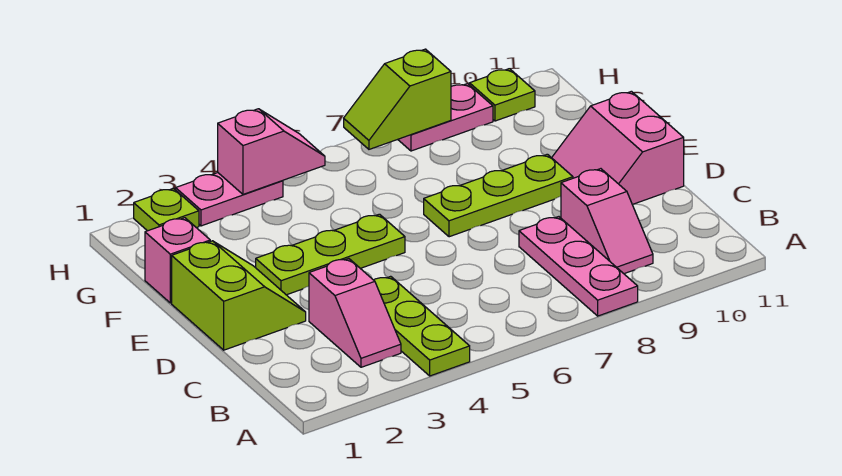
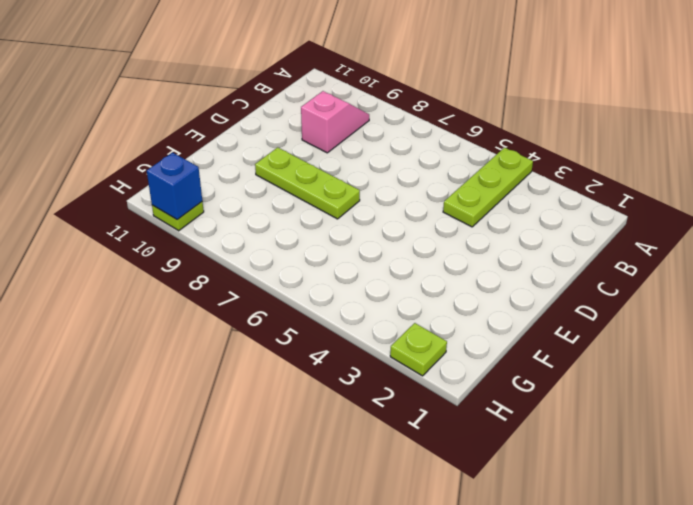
blue brick H10 level 2 -> none
none -> pink plate A8:C8 level 1
none -> pink slope B3:C3 level 1 top C
none -> lime slope D1:E2 level 1 top 1

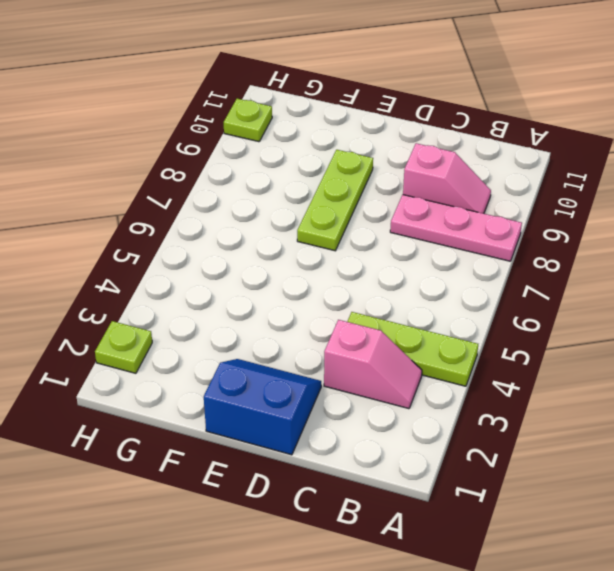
blue slope D1:E2 level 1 top 1 -> lime slope D1:E2 level 1 top 1
none -> pink slope D10:E11 level 1 top 11
none -> lime plate E3:E5 level 1
none -> pink brick F1 level 1

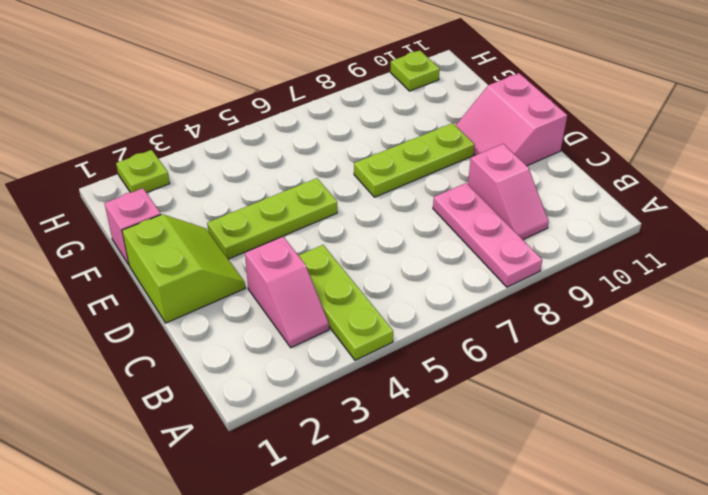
none -> pink plate H3:H4 level 1
none -> pink plate H8:H9 level 1
none -> pink slope H4:H5 level 2 top 4

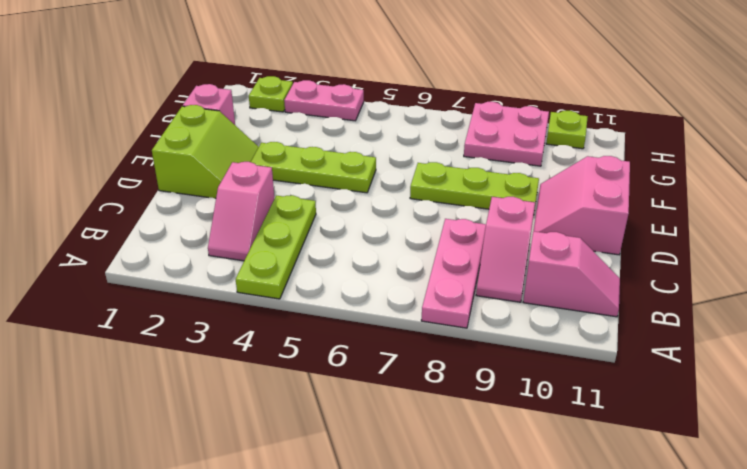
pink slope B10:B11 level 1 top 10 -> pink slope H4:H5 level 2 top 4
pink plate G8:H9 level 1 -> pink plate H8:H9 level 1
none -> lime slope H7:H8 level 2 top 8

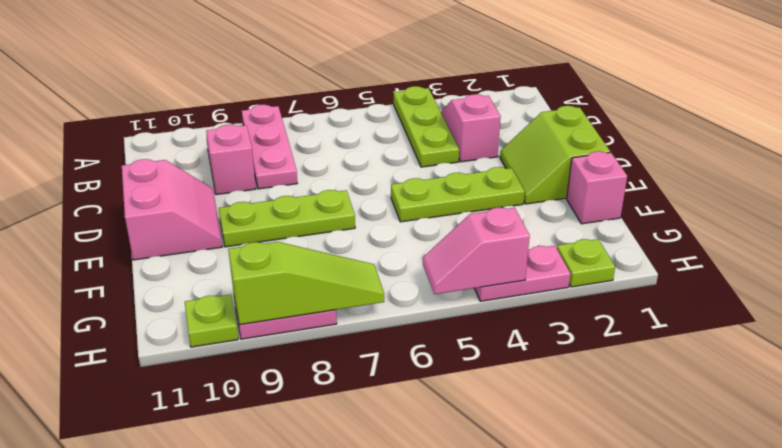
lime slope H7:H9 level 2 top 9 -> lime slope H7:H8 level 2 top 8

